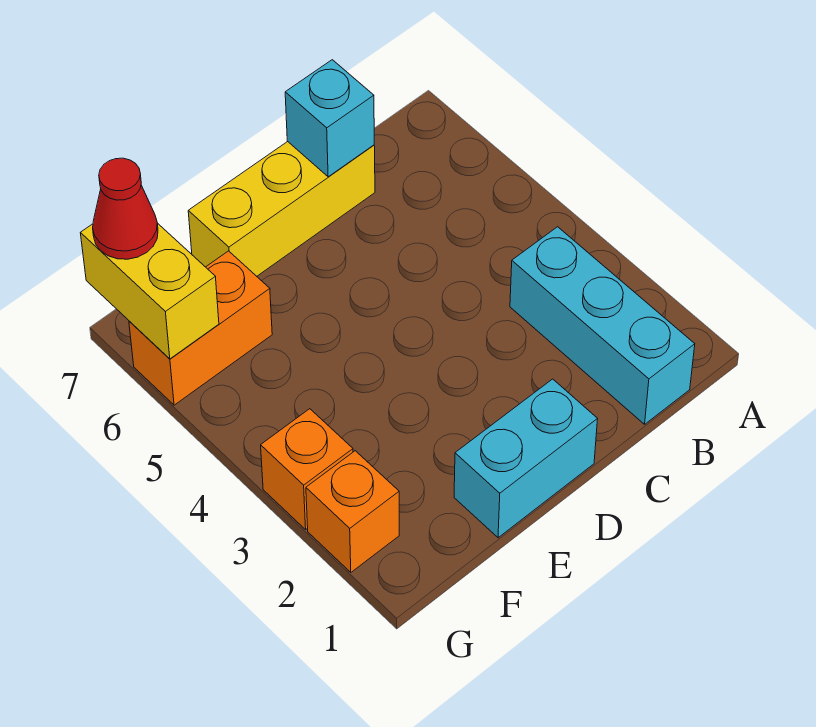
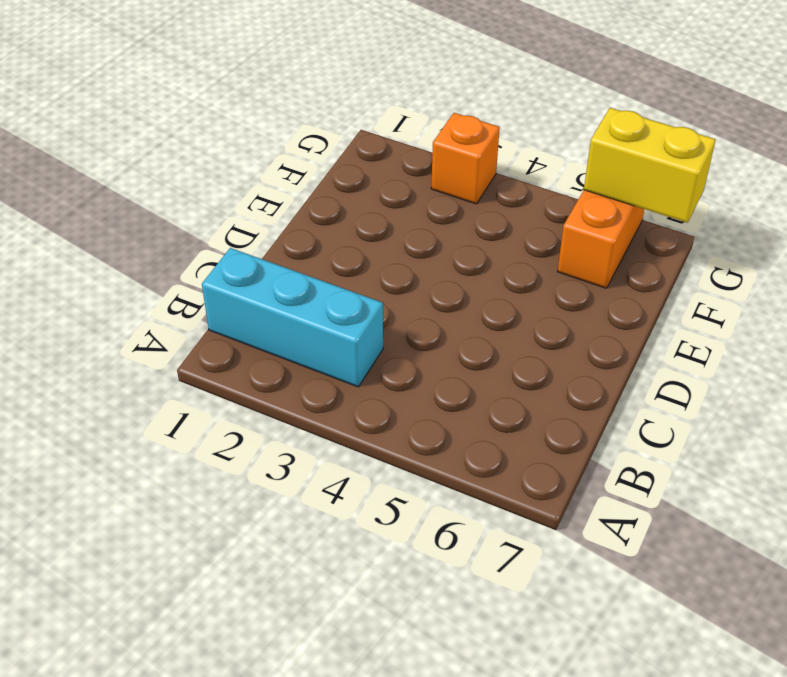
none -> yellow brick C7:E7 level 1
none -> cyan brick D1:E1 level 1

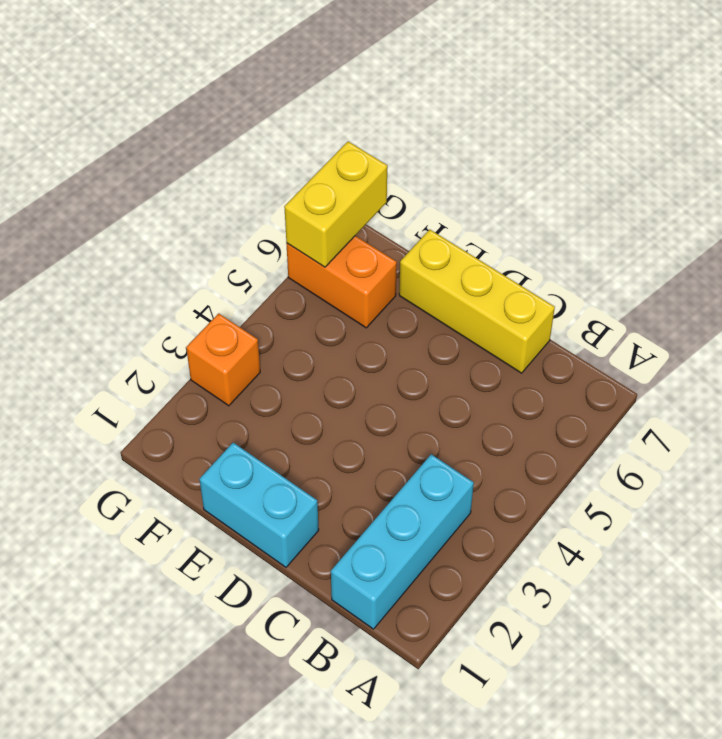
none -> orange brick G2 level 1
none -> cyan brick C7 level 2

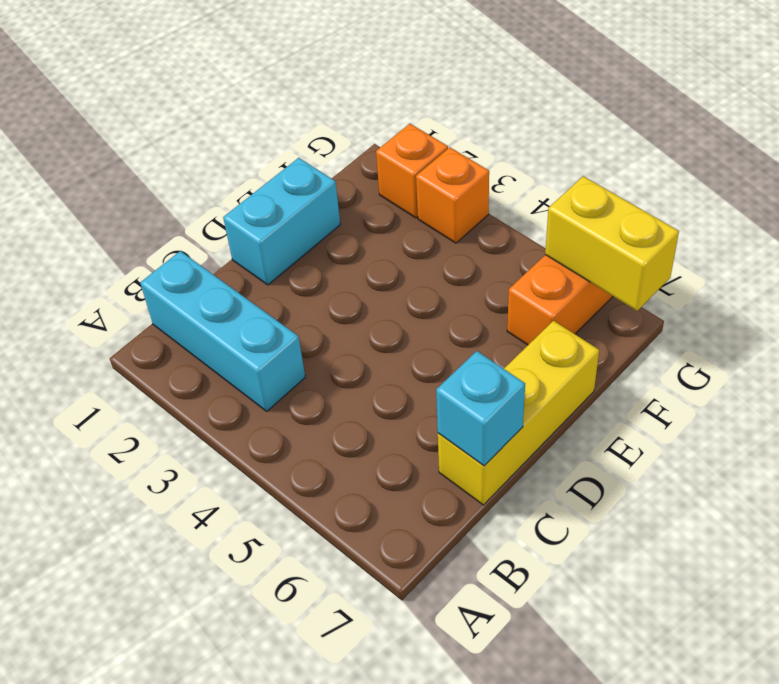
none -> red cone G7 level 3

